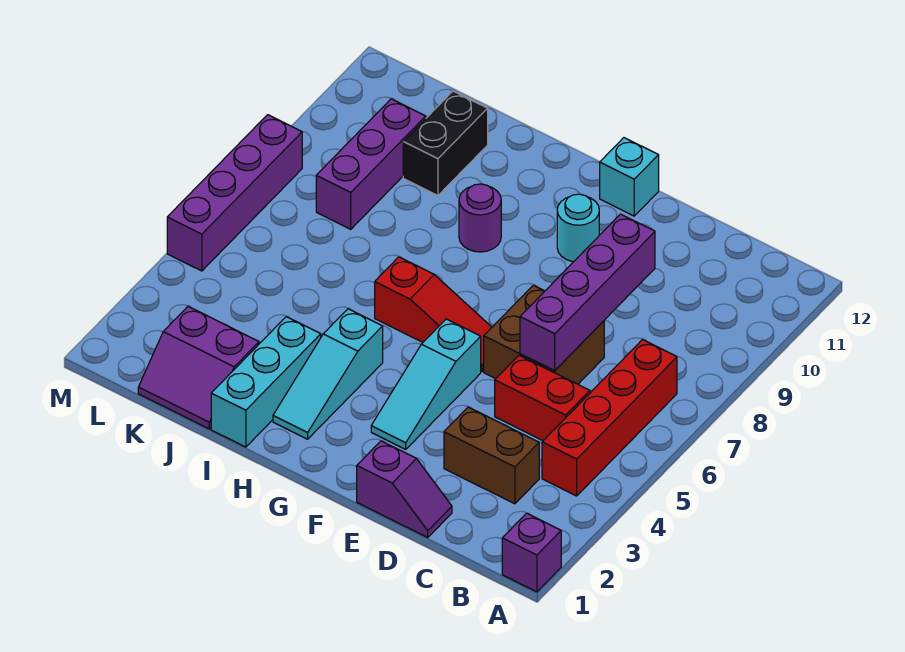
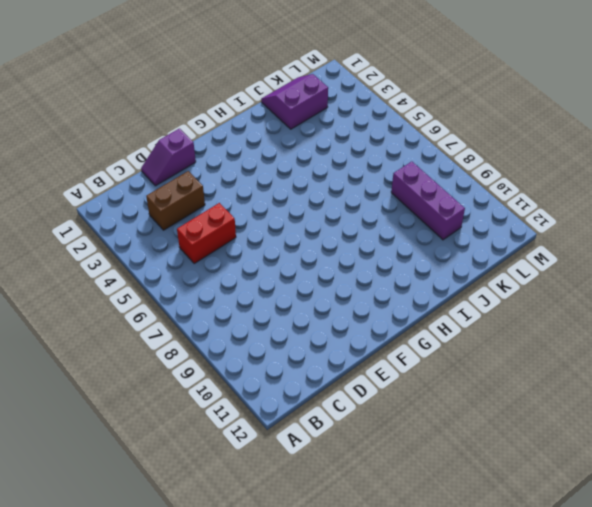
none -> purple brick A1 level 1
none -> red brick B4:B7 level 1
none -> brown brick D6:E7 level 1

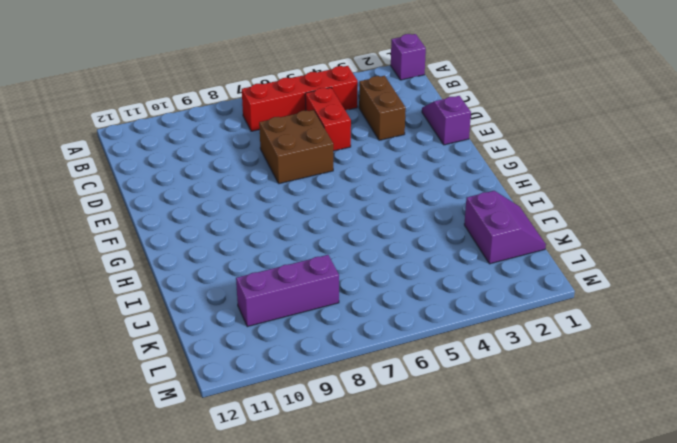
none -> cyan slope F3:F5 level 1 top 5
none -> red slope F6:H6 level 1 top H
none -> cyan round brick F10 level 1

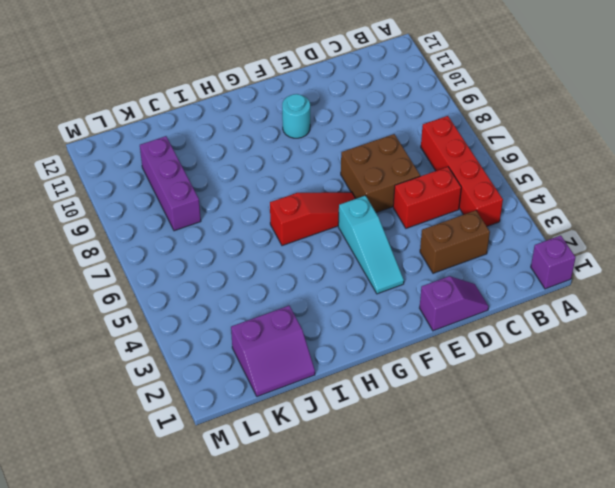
none -> cyan brick F12 level 1
none -> cyan slope H2:H4 level 1 top 4
none -> purple round brick H9 level 1

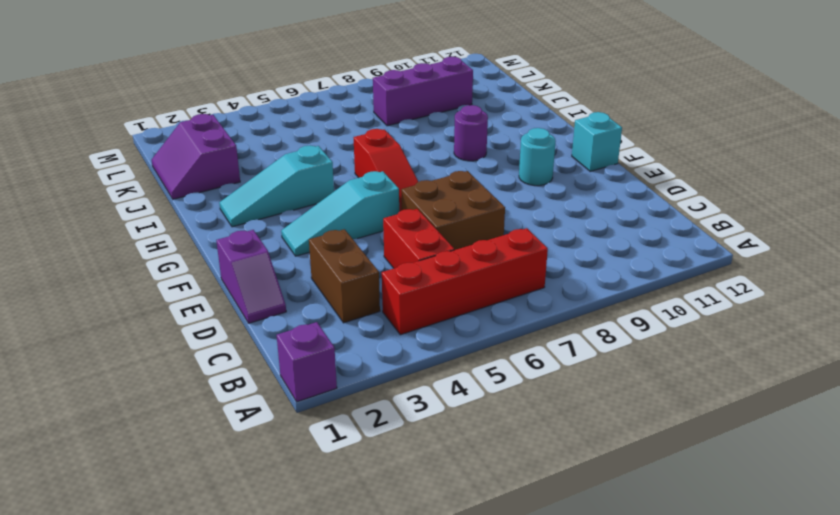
none -> cyan brick I1:I3 level 1
none -> black brick J10:J11 level 1
none -> purple brick M5:M8 level 1

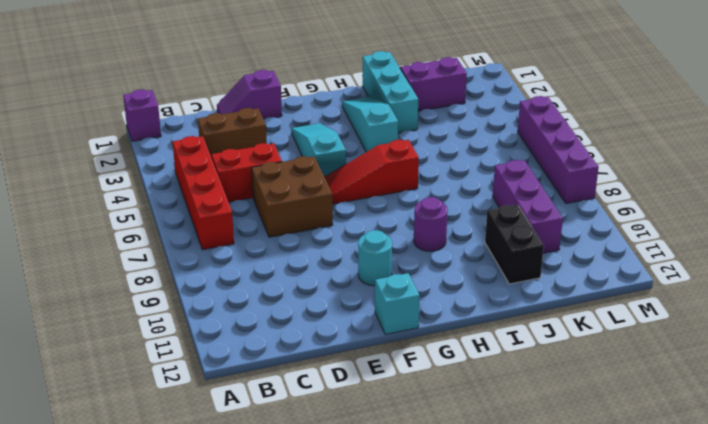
none -> purple brick D6:D9 level 2

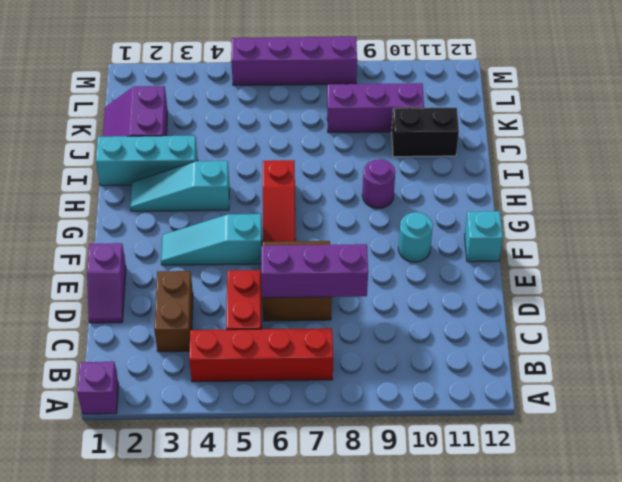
purple brick D6:D8 level 2 -> purple brick D6:D9 level 2

